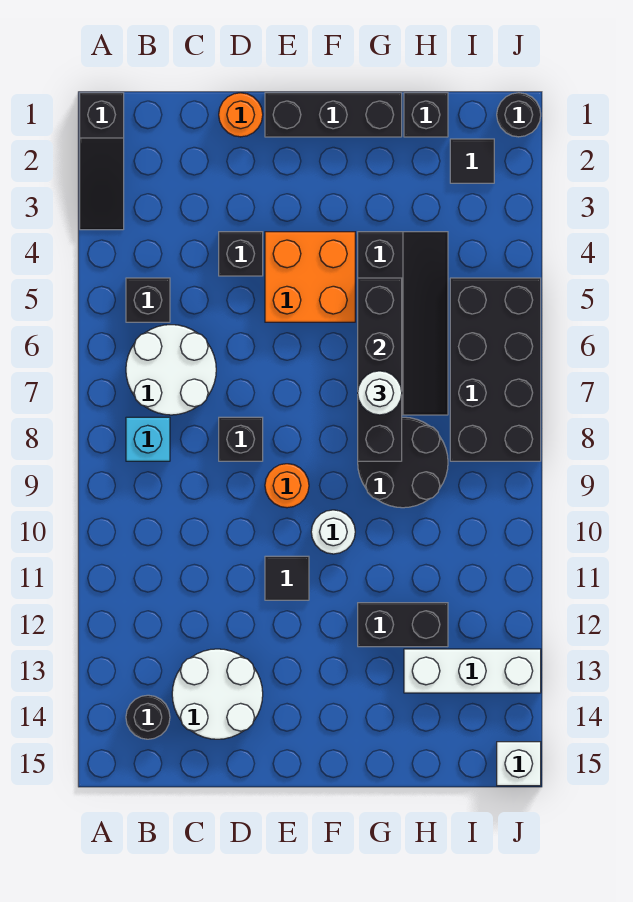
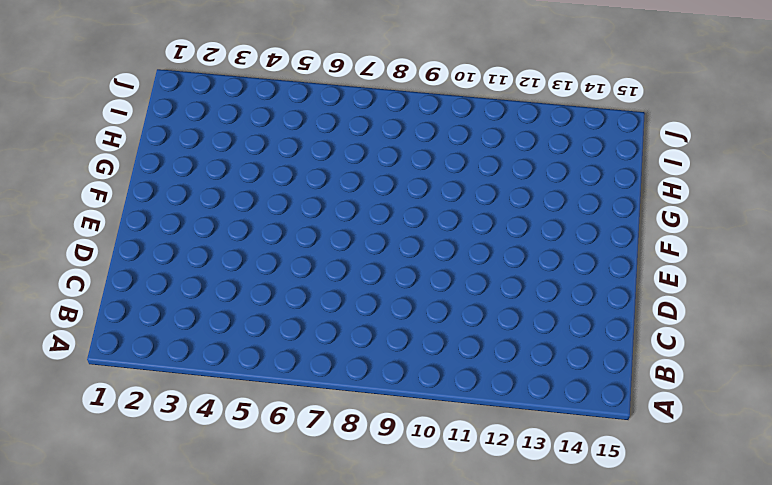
none -> black slope A1:A3 level 1 top 1
none -> black brick B5 level 1
none -> white round brick B6:C7 level 1

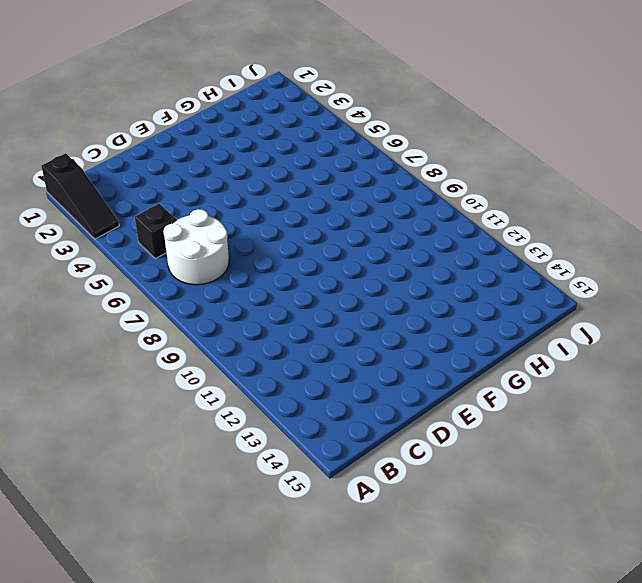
none -> cyan brick B8 level 1
none -> black round brick B14 level 1
none -> white round brick C13:D14 level 1

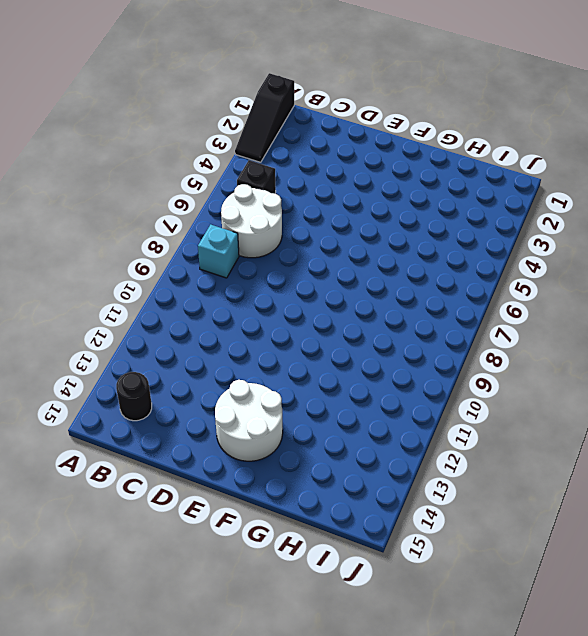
white round brick E13:F14 level 1 -> white round brick C13:D14 level 1
none -> orange round brick D1 level 1
none -> black brick D4 level 1
none -> black brick D8 level 1

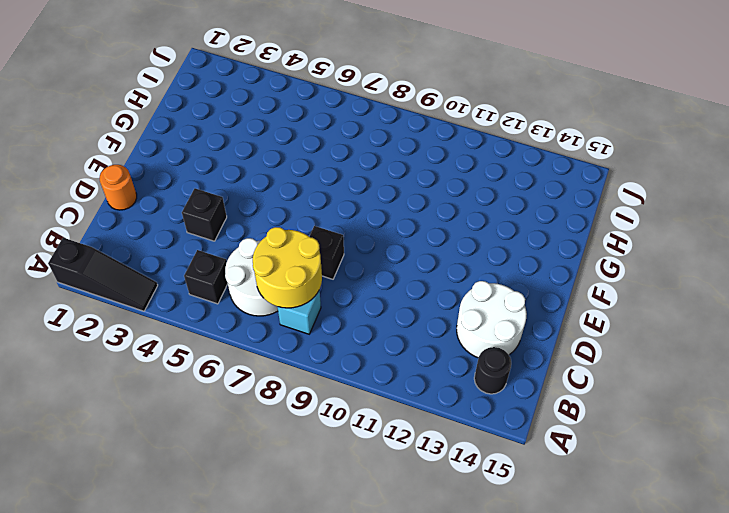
yellow round brick B7:C8 level 2 -> none
none -> black brick E1:G1 level 1
none -> orange brick E4:F5 level 1
none -> orange round brick E9 level 1

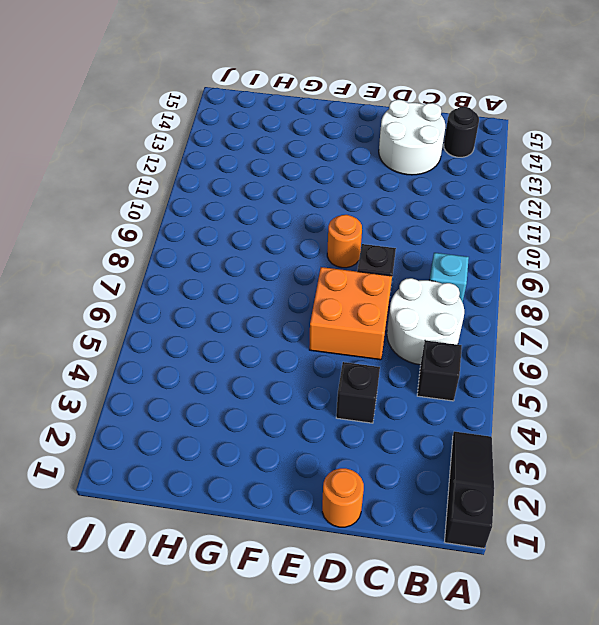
orange brick D6:E7 level 1 -> orange brick E4:F5 level 1
none -> black brick E1:G1 level 1
none -> black tile E11 level 1
none -> white round brick F10 level 1

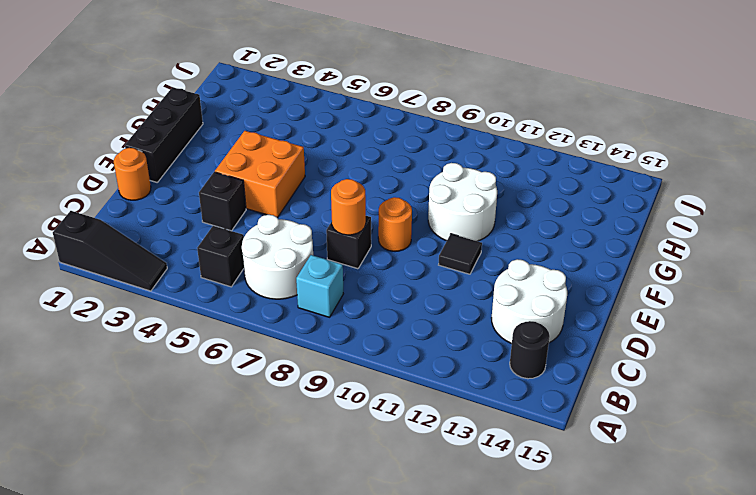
orange round brick D8 level 2 -> none
white round brick F10:G11 level 1 -> white round brick F10 level 1
none -> black slope G4:H7 level 1 top G
none -> black round brick G8:H9 level 1
none -> black brick G12:H12 level 1

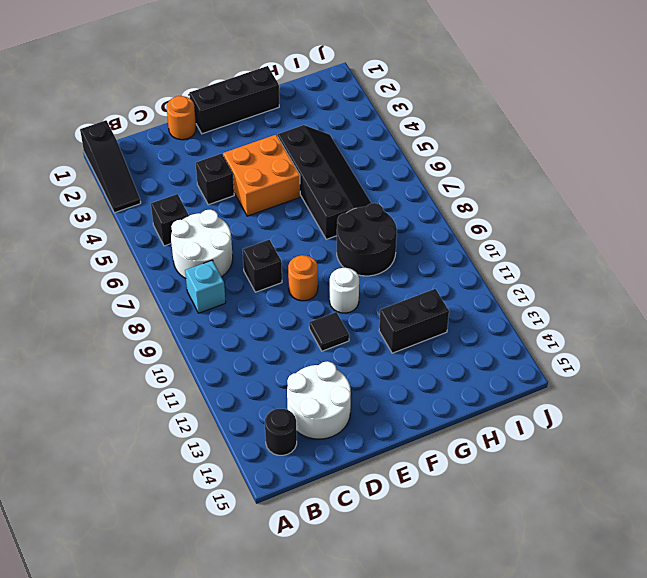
none -> black brick H1 level 1
none -> white brick H13:J13 level 1
none -> black tile I2 level 1

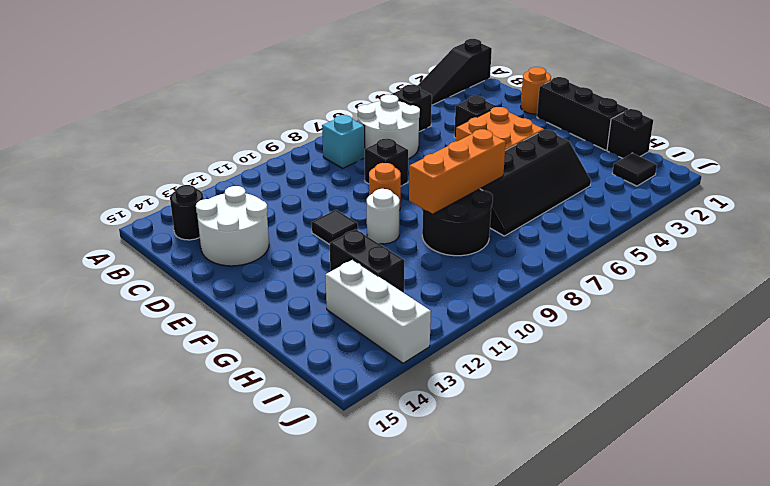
orange brick G7:G9 level 2 -> black brick G5:G8 level 2
none -> black brick I5:J8 level 1
none -> black round brick J1 level 1
none -> white brick J15 level 1

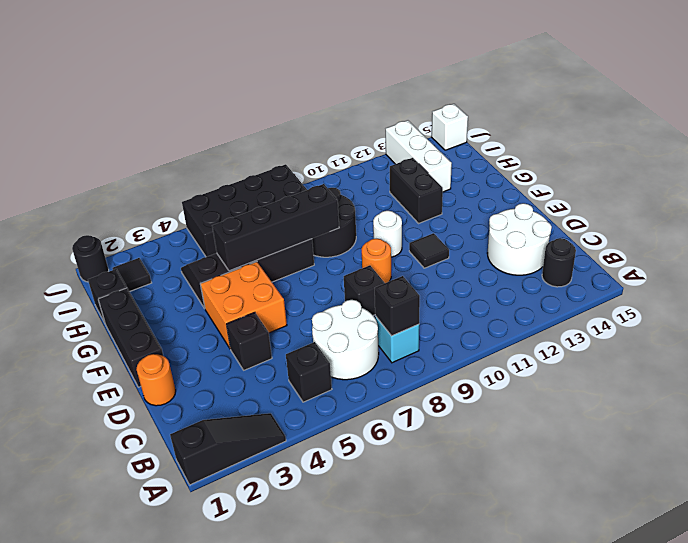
black brick B8 level 2 -> none
none -> white round brick G7 level 3

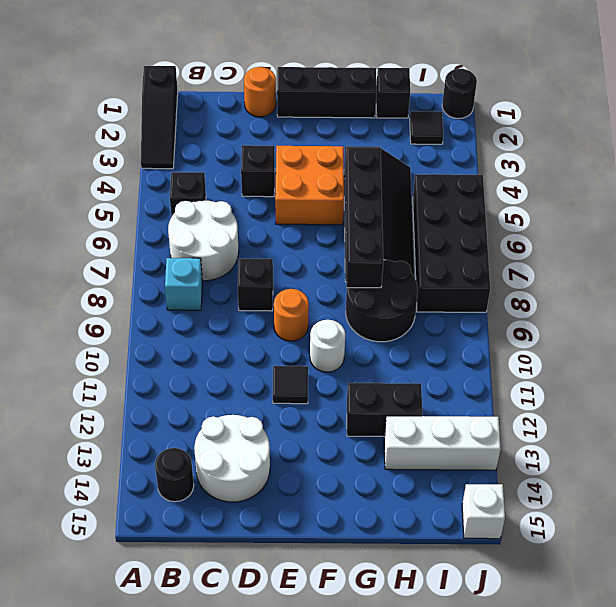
none -> white round brick G7 level 3

